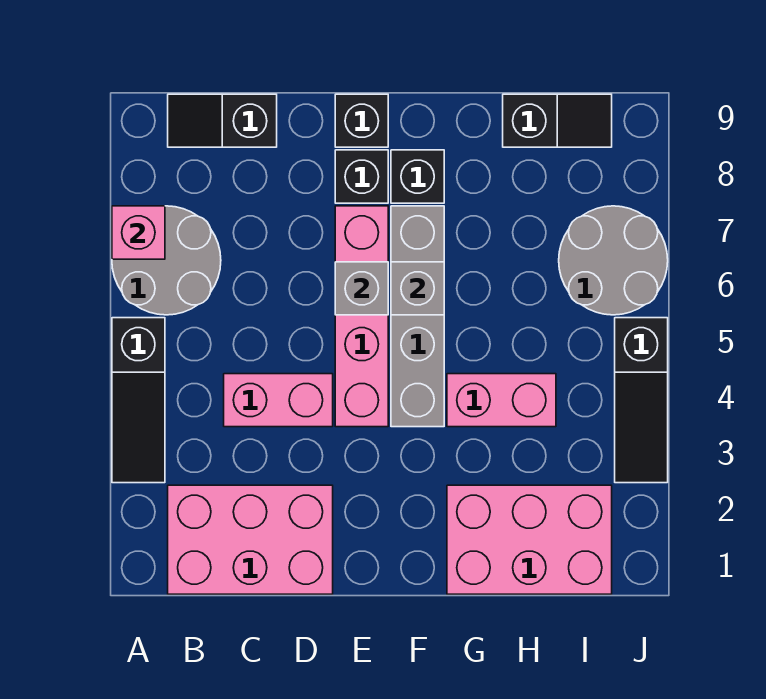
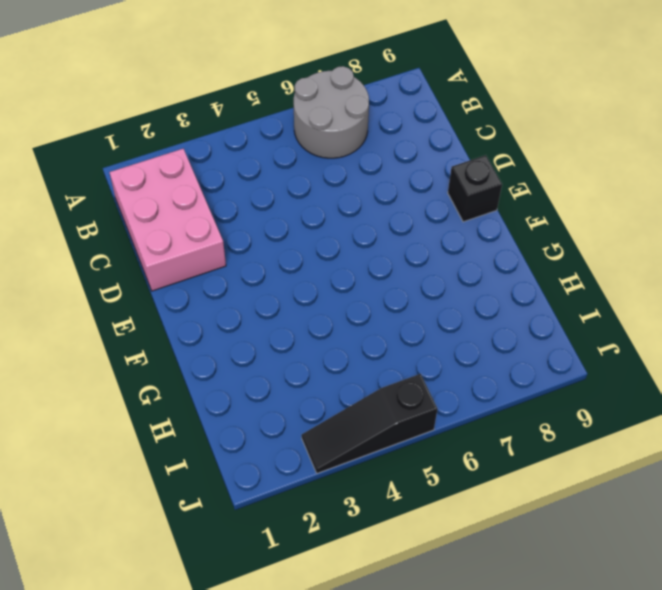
none -> black slope A3:A5 level 1 top 5
none -> black slope B9:C9 level 1 top C
none -> pink brick C4:D4 level 1

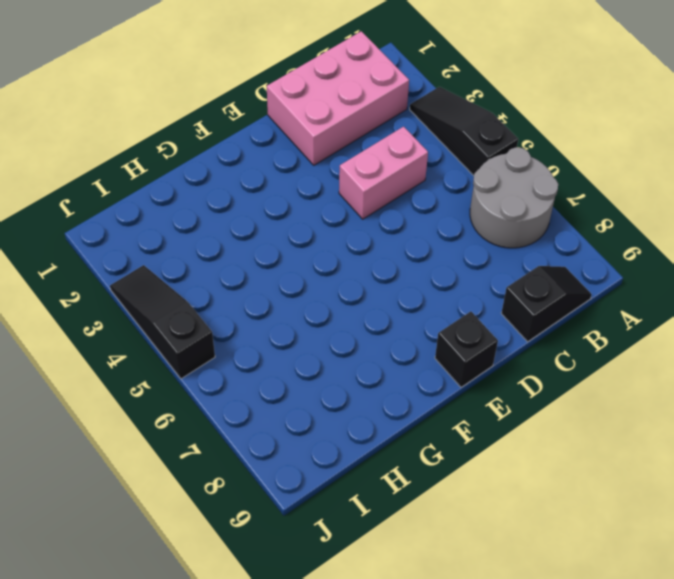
none -> pink brick E4:E7 level 1
none -> black brick E8 level 1
none -> grey brick F4:F7 level 1

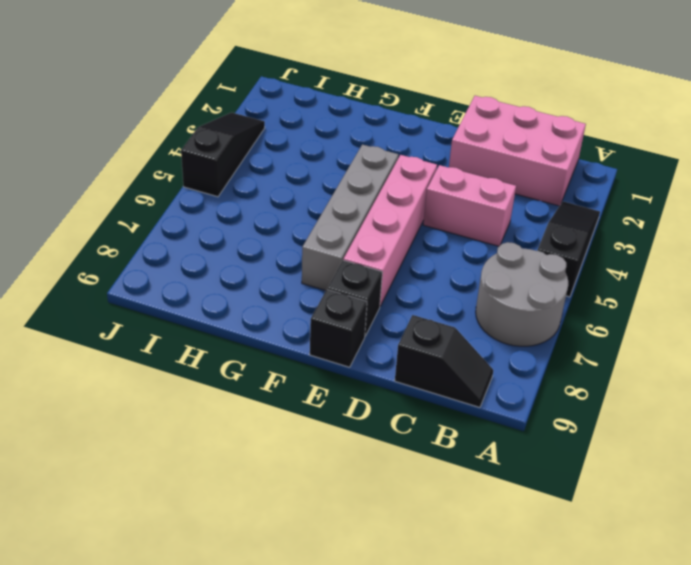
none -> black brick F8 level 1
none -> pink brick G1:I2 level 1
none -> pink brick G4:H4 level 1

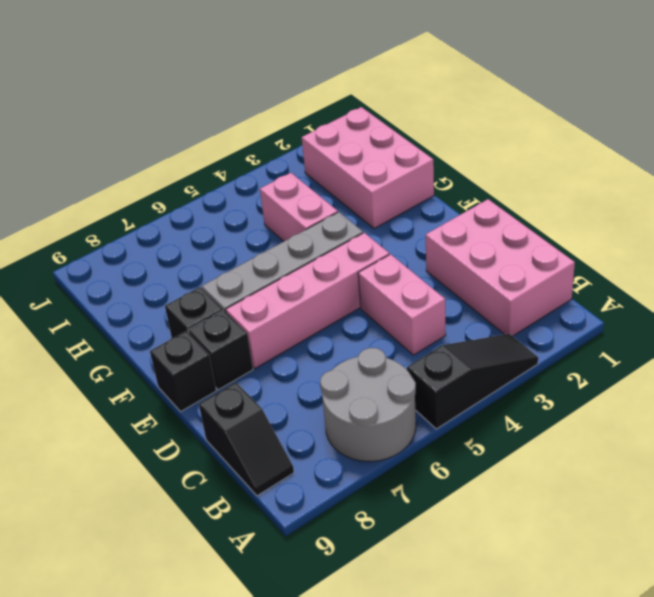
none -> black slope H9:I9 level 1 top H
none -> grey round brick I6:J7 level 1
none -> black slope J3:J5 level 1 top 5

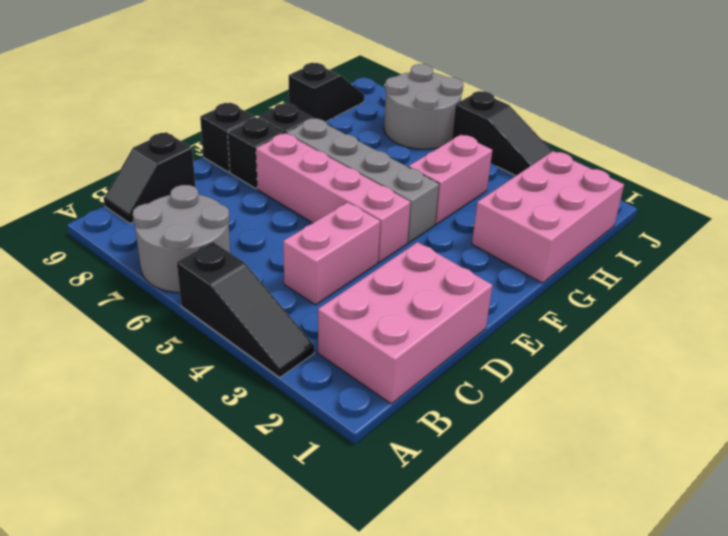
none -> pink brick A7 level 2
none -> grey brick E6 level 2
none -> grey brick F6 level 2

